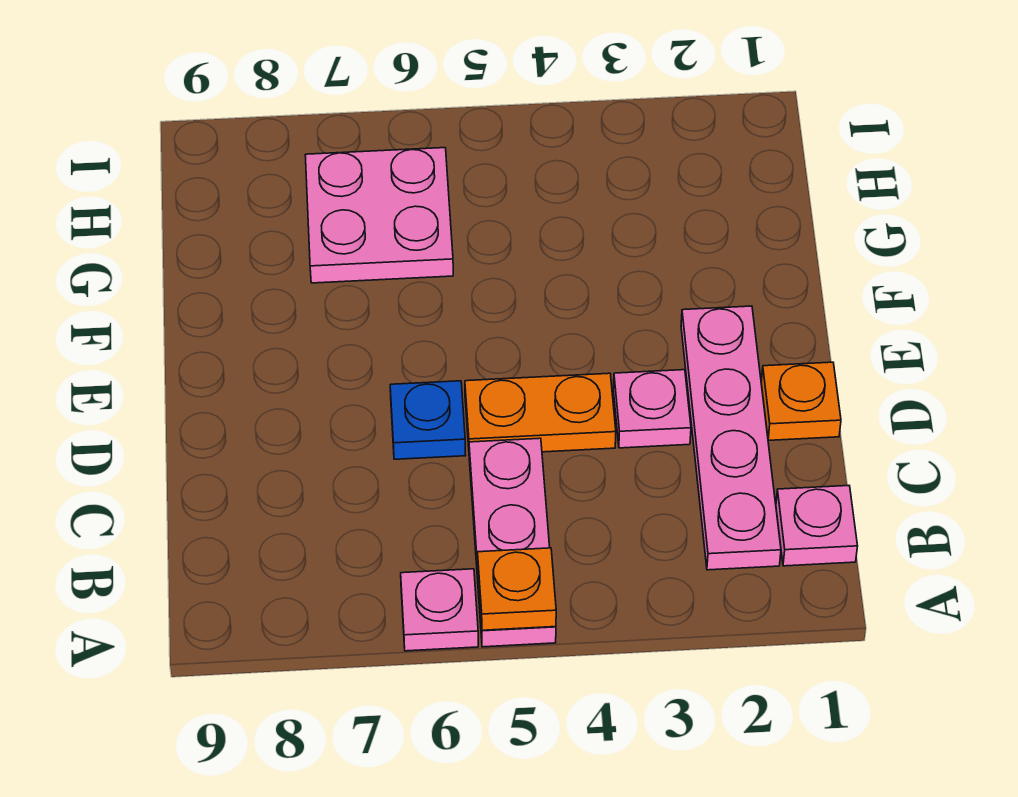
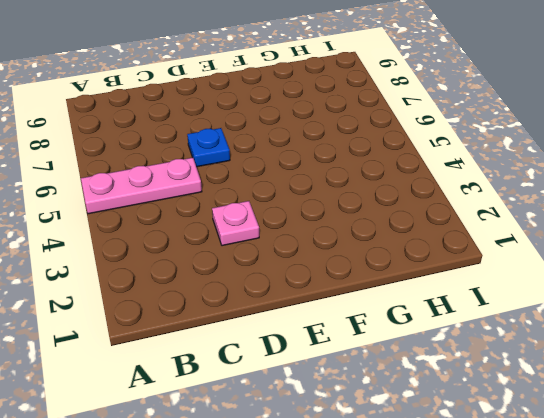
none -> pink plate A6 level 1
none -> pink plate B1 level 1

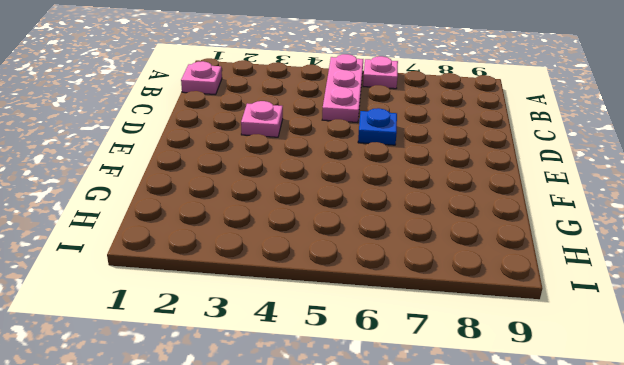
none -> pink plate B2:E2 level 1
none -> orange plate D1 level 1

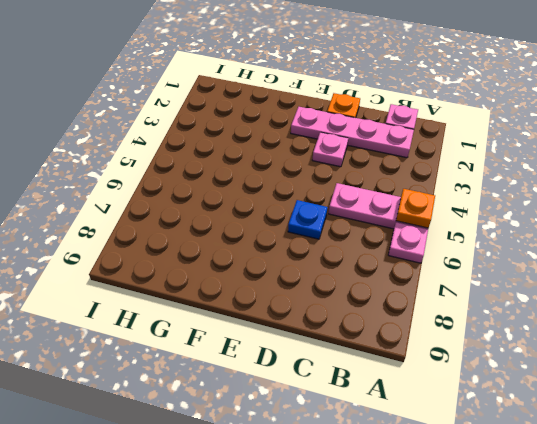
none -> orange plate D4:D5 level 1
none -> pink plate G6:H7 level 1

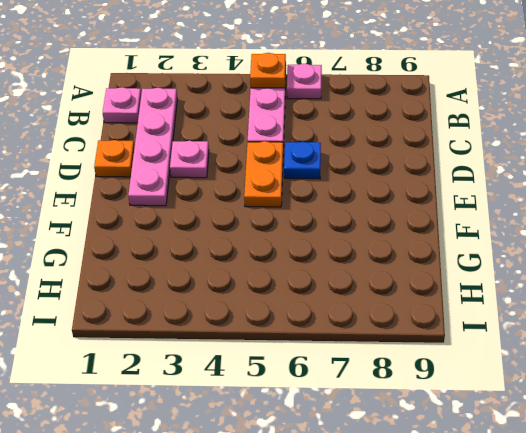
orange plate D5:E5 level 1 -> orange plate D4:D5 level 1
none -> pink plate G6:H7 level 1

